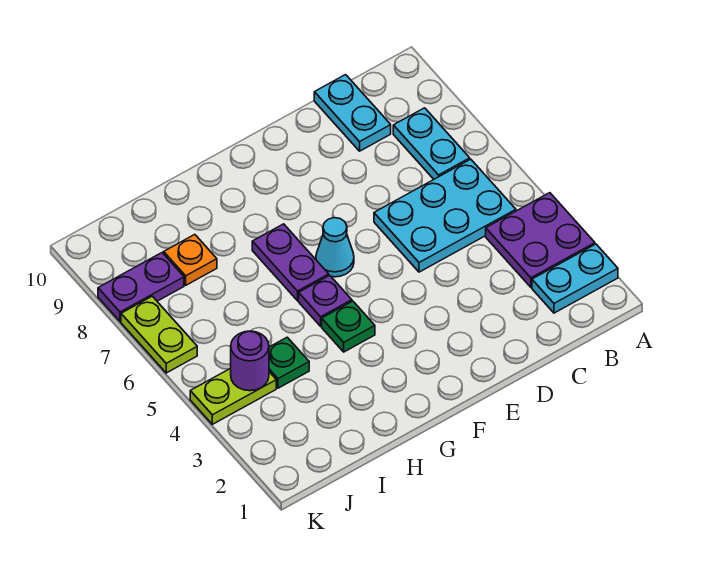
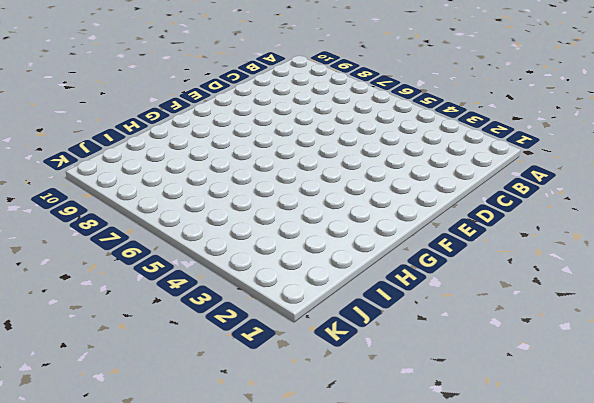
none -> cyan plate A2:B2 level 1
none -> purple plate A3:B4 level 1
none -> cyan plate B5:D6 level 1

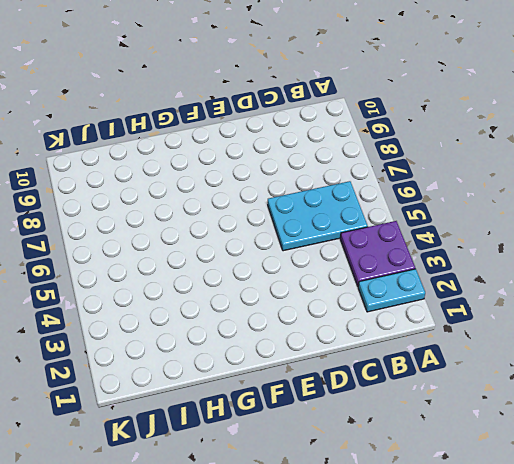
none -> cyan plate B7:B8 level 1
none -> cyan plate C9:C10 level 1
none -> cyan cone F6 level 1

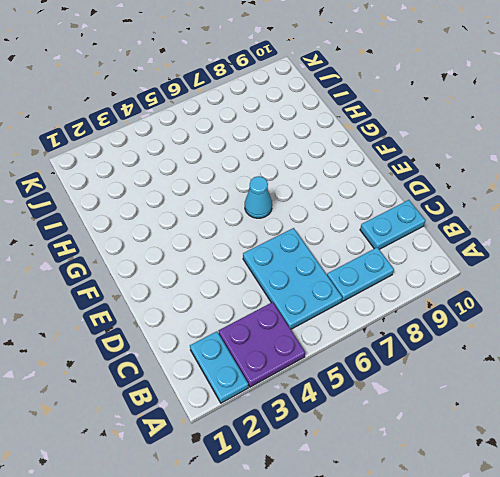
none -> green plate G4 level 1
none -> purple plate G5 level 1
none -> purple plate G6:G7 level 1

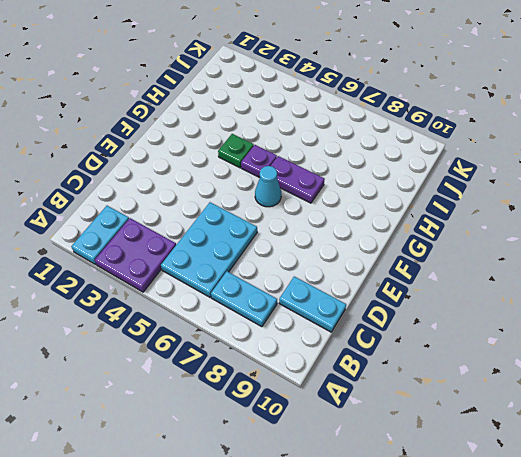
none -> green plate I4 level 1
none -> orange plate I8 level 1
none -> lime plate J4:K4 level 1

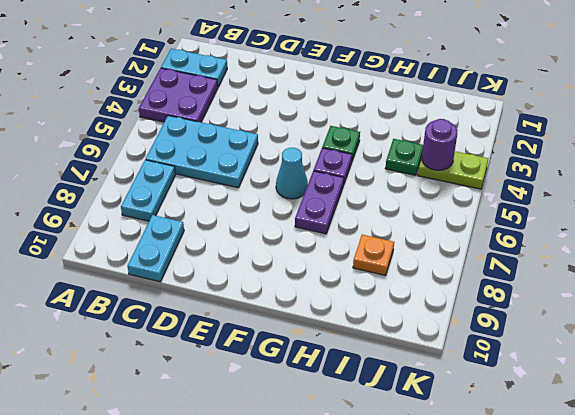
none -> purple plate J8:K8 level 1
none -> lime plate K6:K7 level 1

